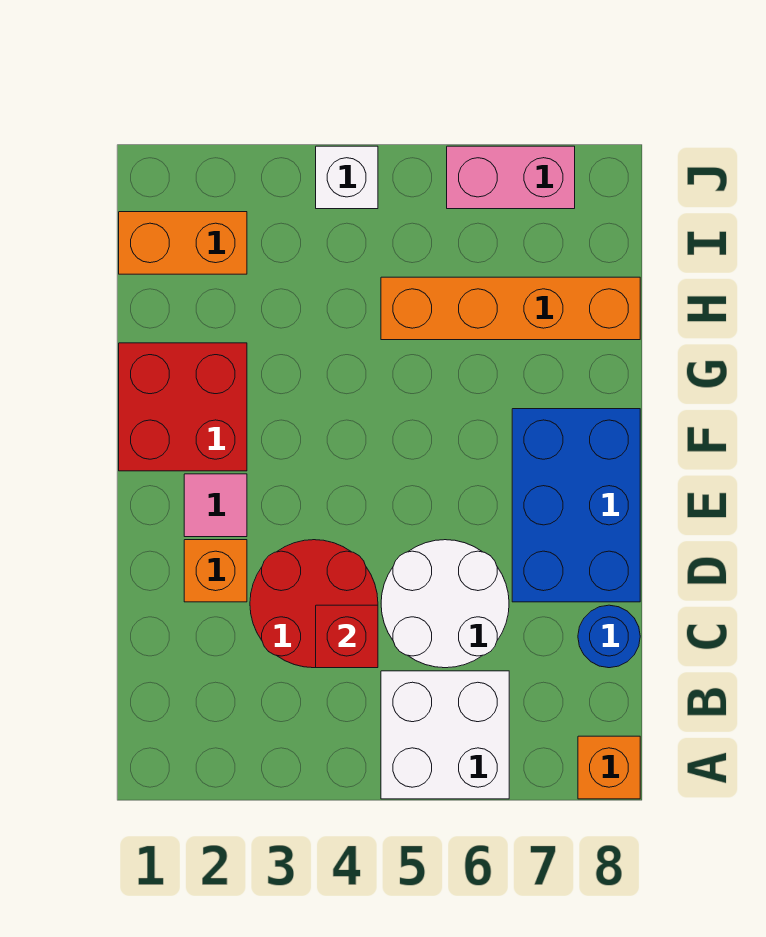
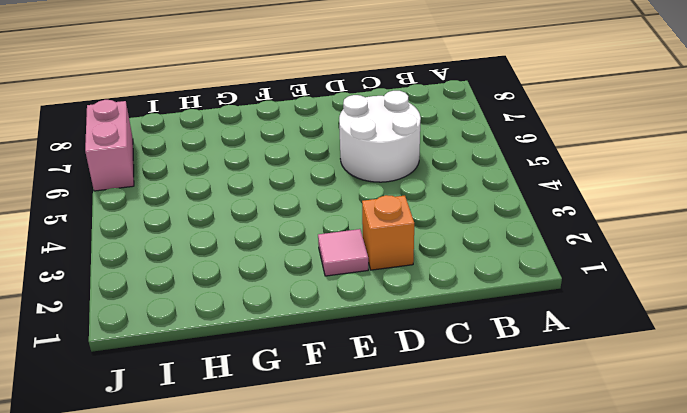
none -> white brick A5:B6 level 1
none -> orange brick A8 level 1
none -> red round brick C3:D4 level 1

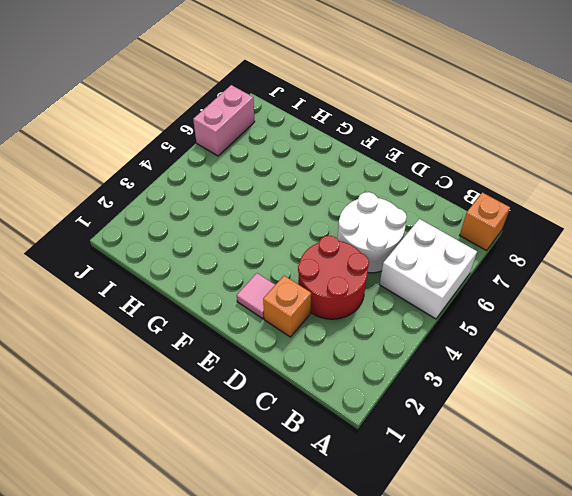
none -> blue round brick C8 level 1
none -> blue brick D7:F8 level 1
none -> red brick F1:G2 level 1

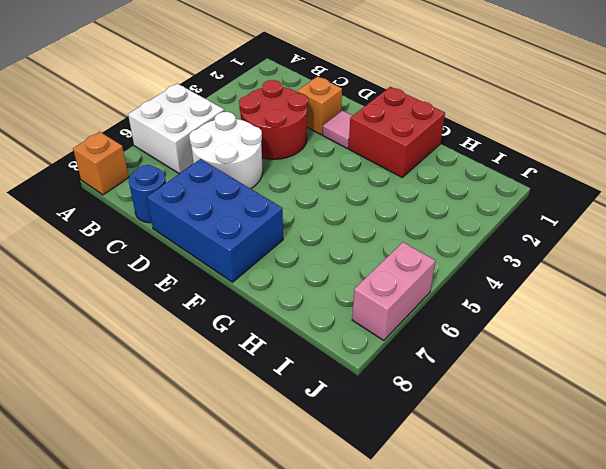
none -> orange brick H5:H8 level 1
none -> orange brick I1:I2 level 1
none -> white brick J4 level 1

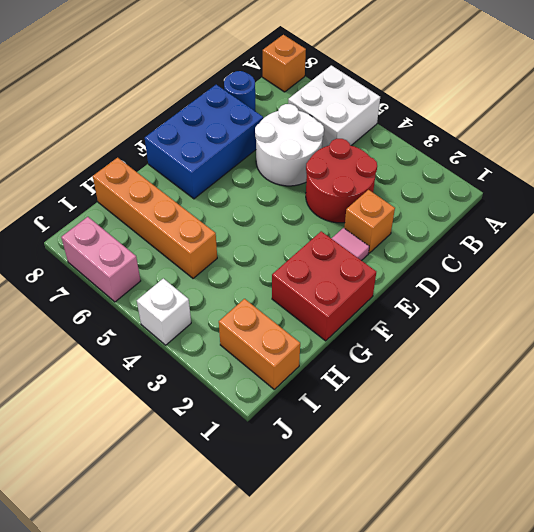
none -> red brick C4 level 2

